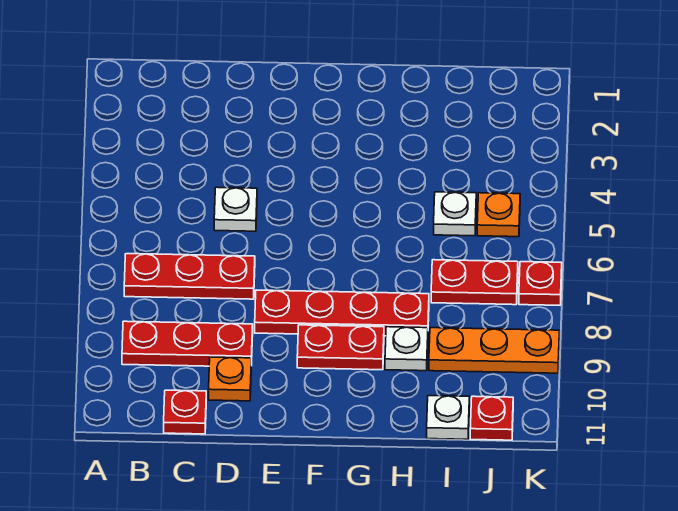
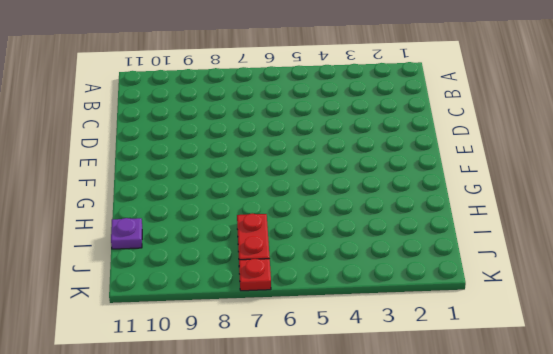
purple plate I11 level 1 -> white plate I11 level 1
none -> red plate B7:D7 level 1
none -> red plate B9:D9 level 1
none -> red plate C11 level 1

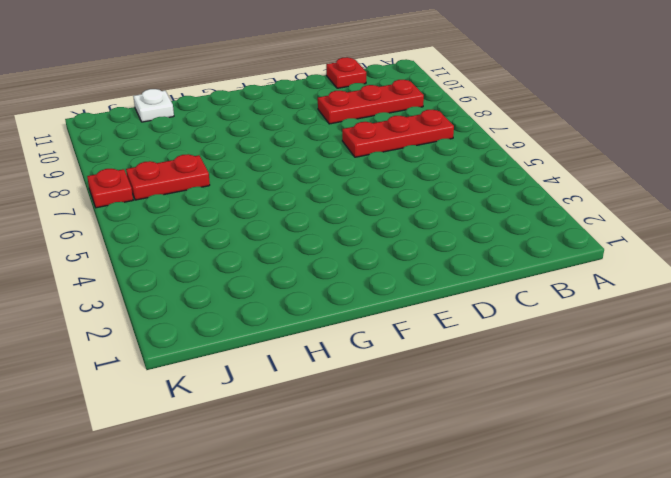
none -> white plate D5 level 1
none -> orange plate D10 level 1
none -> red plate E8:H8 level 1

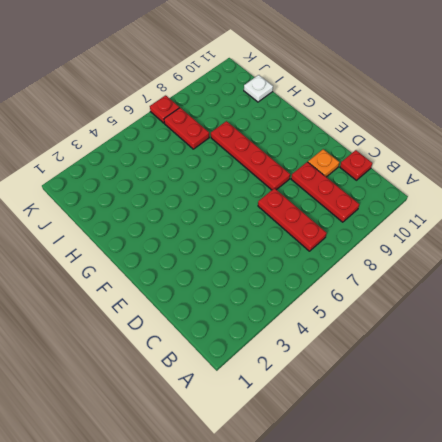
none -> white plate D5 level 1
none -> red plate F9:G9 level 1
none -> white plate H9 level 1

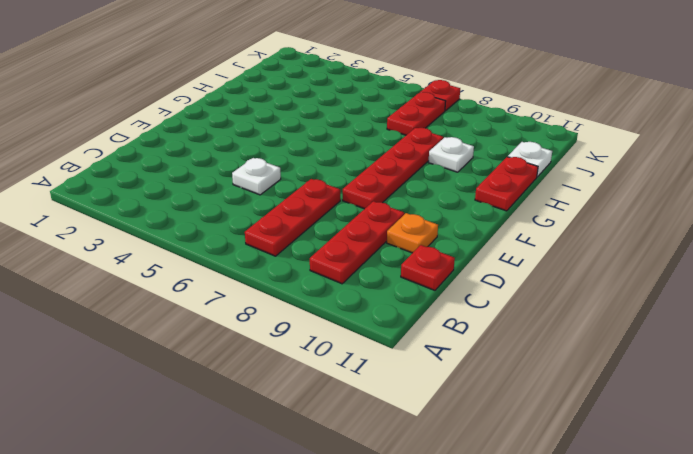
red plate G11:H11 level 1 -> red plate F9:G9 level 1
none -> white plate I5 level 1
none -> orange plate I9:K9 level 1
none -> orange plate J5 level 1

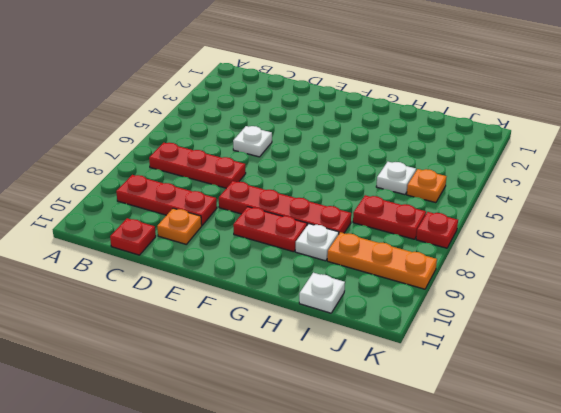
none -> red plate J11 level 1

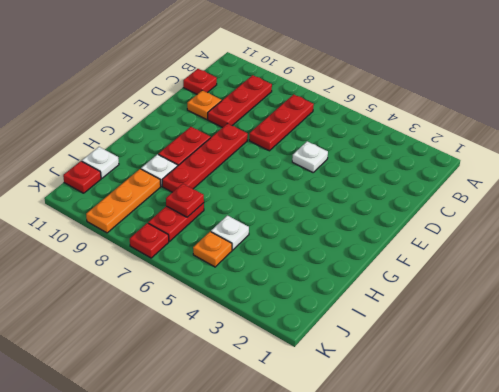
red plate I7 level 2 -> none

